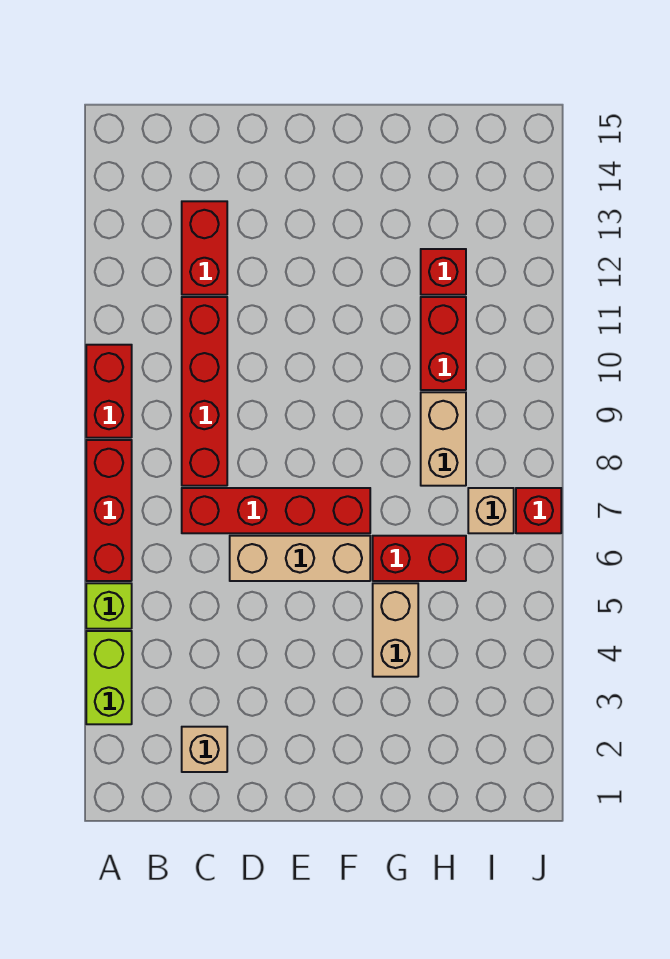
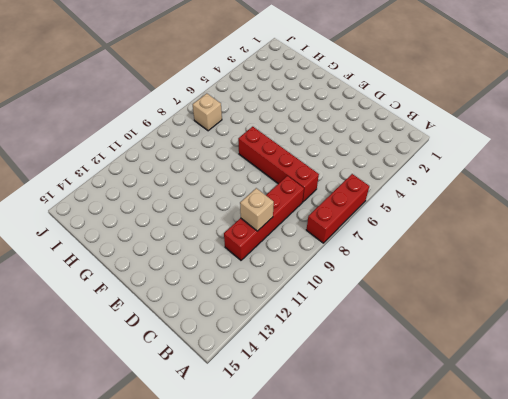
tan brick C10 level 2 -> tan brick C2 level 1
none -> lime brick A3:A4 level 1
none -> lime brick A5 level 1
none -> red brick A9:A10 level 1

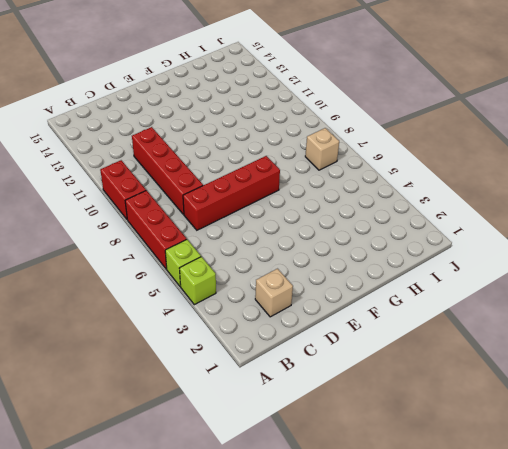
lime brick A4 level 1 -> lime brick A3:A4 level 1
none -> red brick C12:C13 level 1
none -> tan brick D6:F6 level 1
none -> tan brick G4:G5 level 1

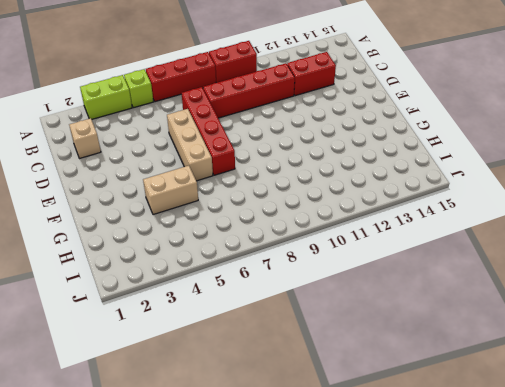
none -> red brick G6:H6 level 1
none -> tan brick H8:H9 level 1
none -> red brick H10:H11 level 1

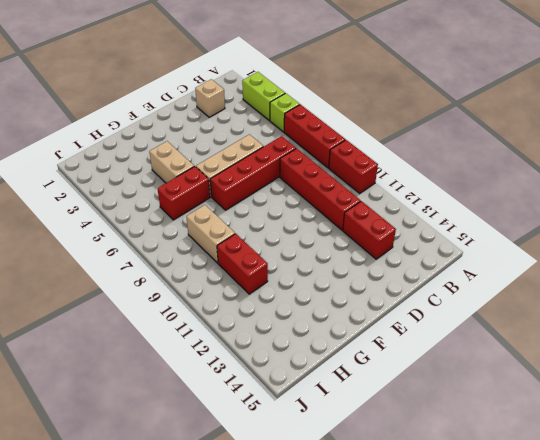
none -> red brick H12 level 1
none -> tan brick I7 level 1
none -> red brick J7 level 1

